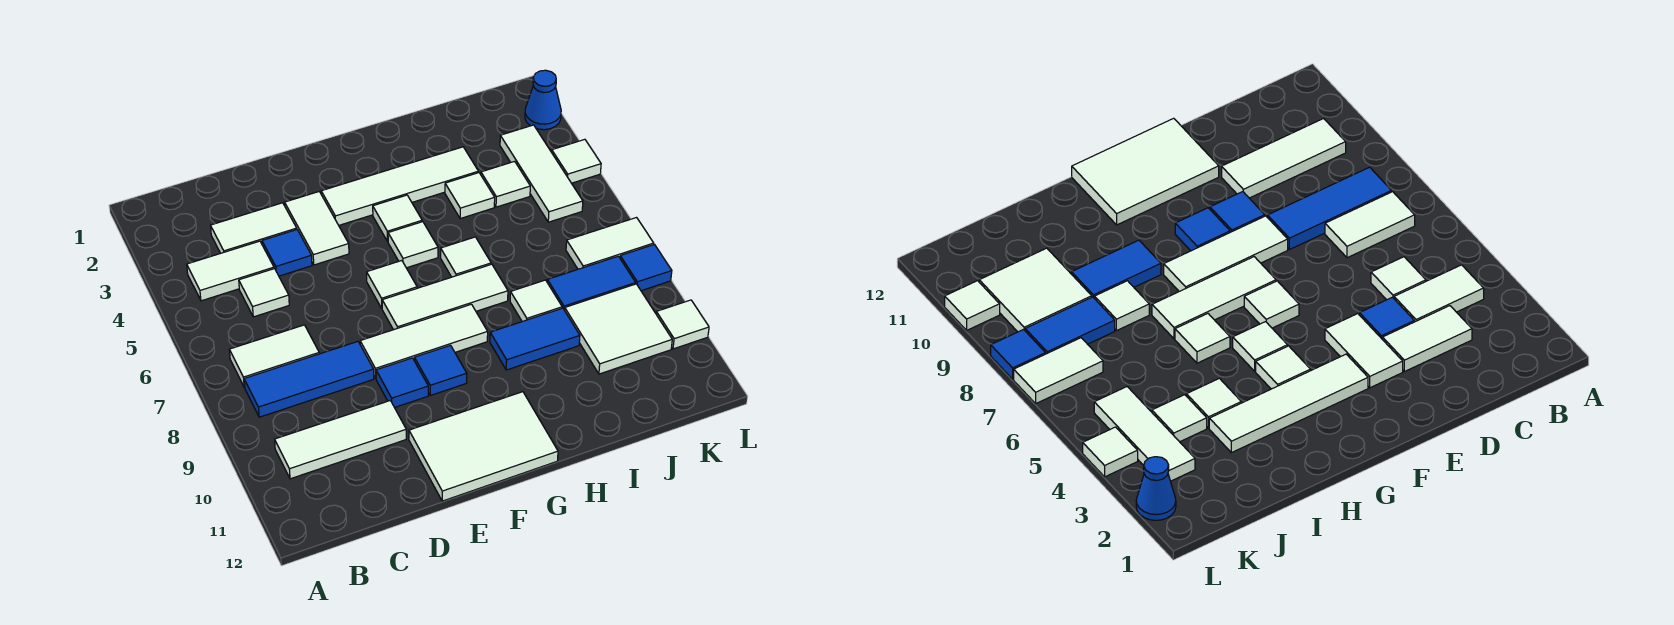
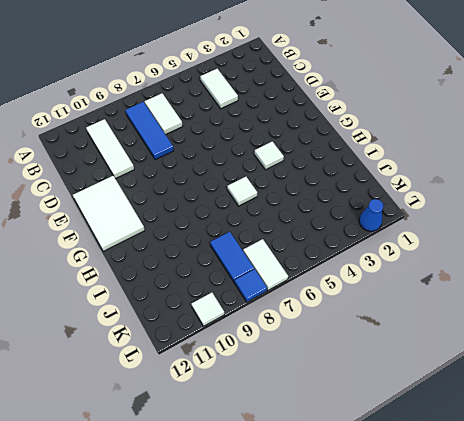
none -> white tile C3:D3 level 1
none -> white tile C5 level 1
none -> blue tile D4 level 1
none -> white tile E3:E4 level 1

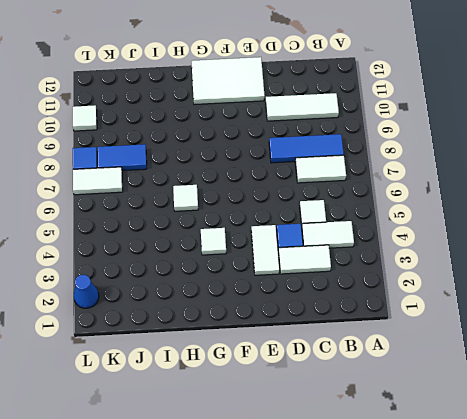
none -> white tile E8:G8 level 1
none -> blue tile E9 level 1
none -> white tile F3:I3 level 1
none -> white tile F6 level 1

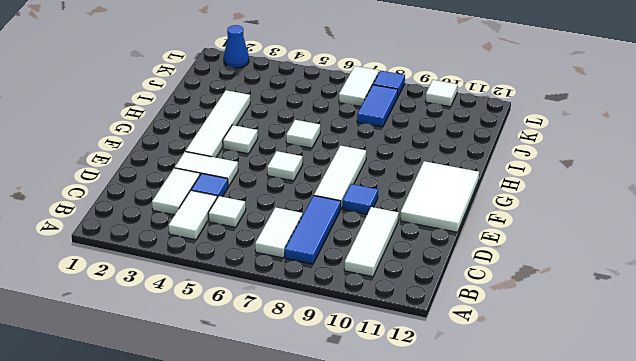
none -> white tile F7:H7 level 1
none -> blue tile F9 level 1
none -> white tile G5 level 1
none -> blue tile H9:I9 level 1

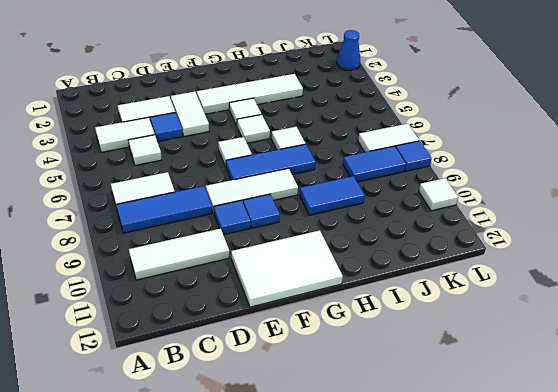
blue tile F7:H7 level 1 -> white tile F7:H7 level 1
none -> white tile I4 level 1
none -> white tile I8 level 1
none -> white tile J4 level 1
none -> white tile J9:K10 level 1

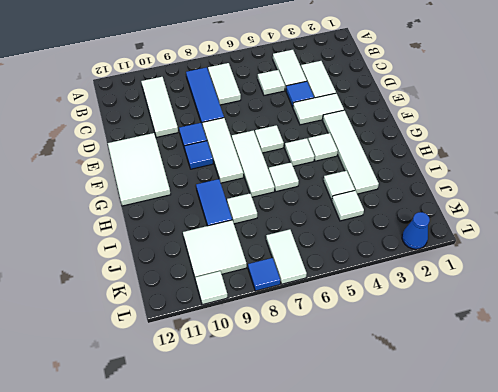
none -> blue tile J8:K8 level 1
none -> white tile K3:K5 level 1
none -> white tile L4 level 1

